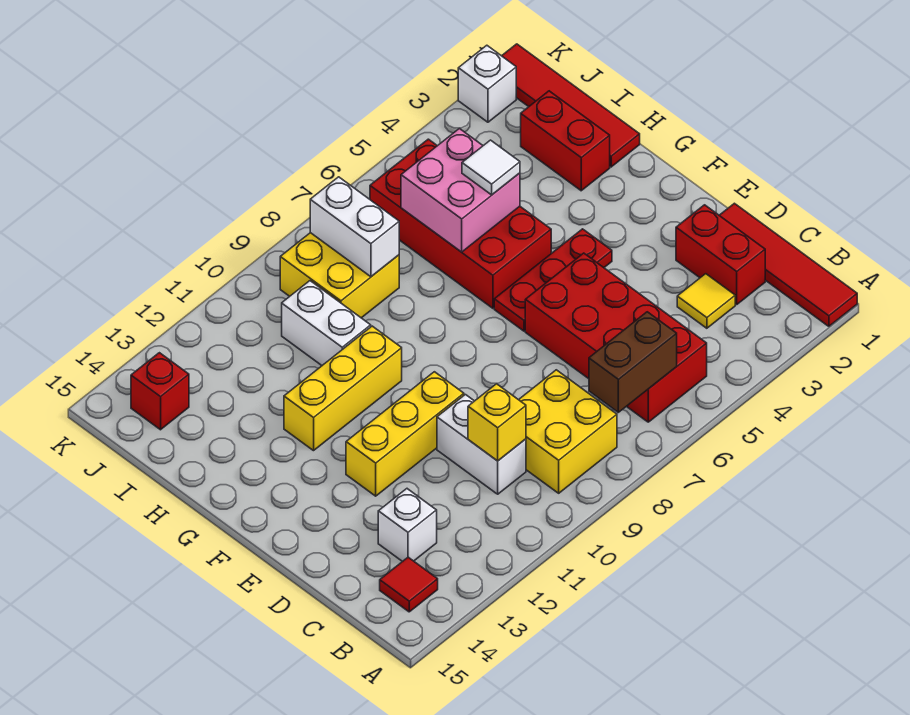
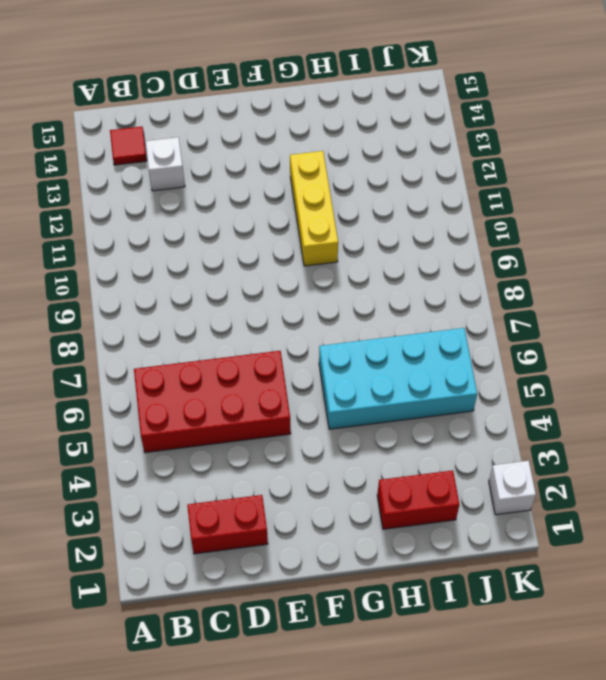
cyan brick G5:J6 level 1 -> red brick G5:J6 level 1
none -> red tile A1:D1 level 1
none -> yellow brick B8:C9 level 1
none -> yellow tile C3 level 1

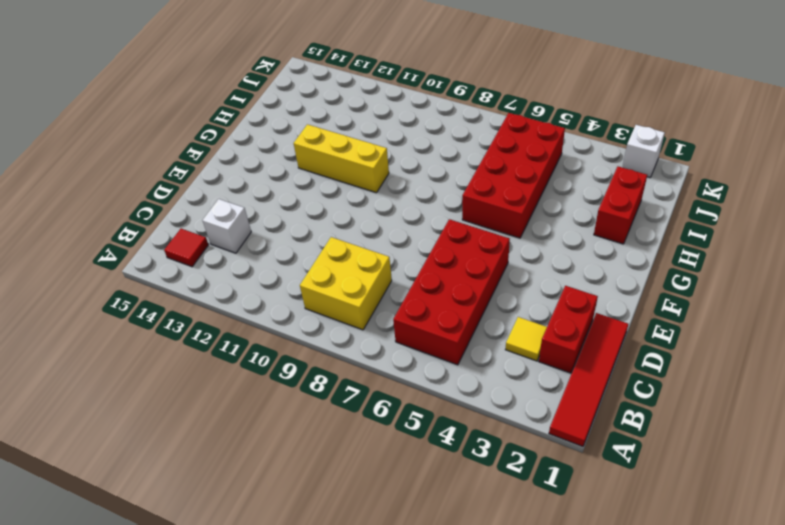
none -> white brick C10:D10 level 1
none -> yellow brick E10:E12 level 1
none -> red plate F4:F6 level 1

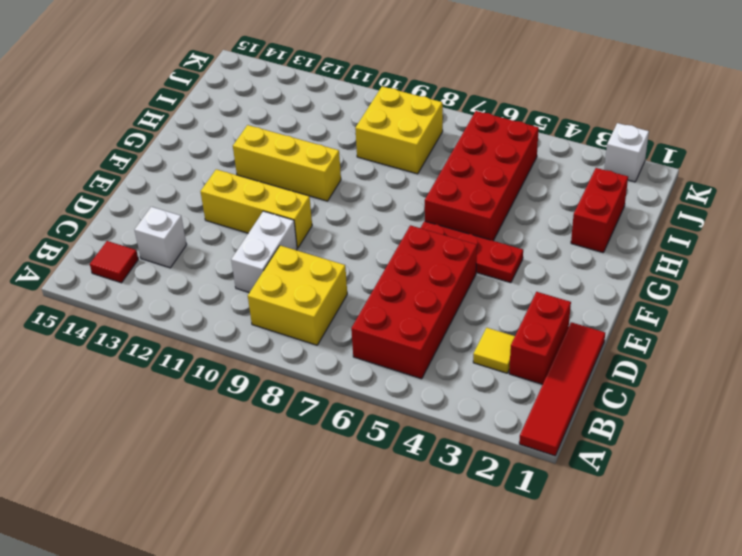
none -> red tile H1:K1 level 1
none -> white brick H10:I10 level 1
none -> red brick J14 level 1

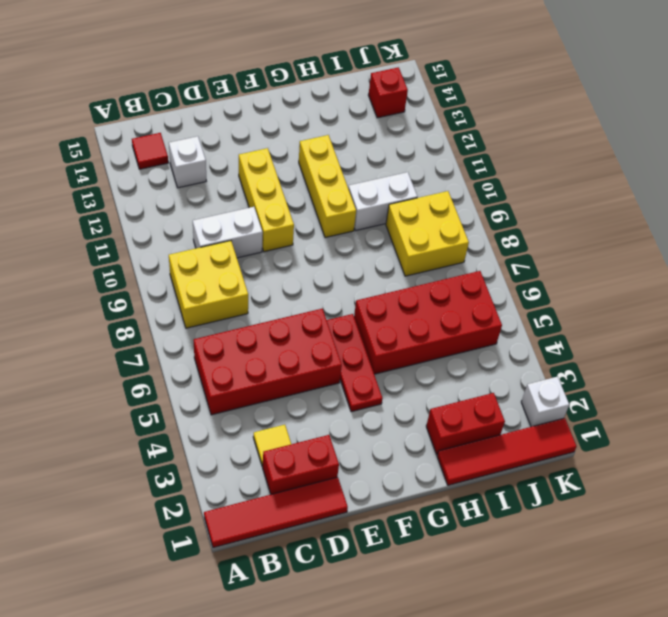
none -> brown brick B6:B7 level 2
none -> yellow brick C10 level 2
none -> pink brick H5:I6 level 2

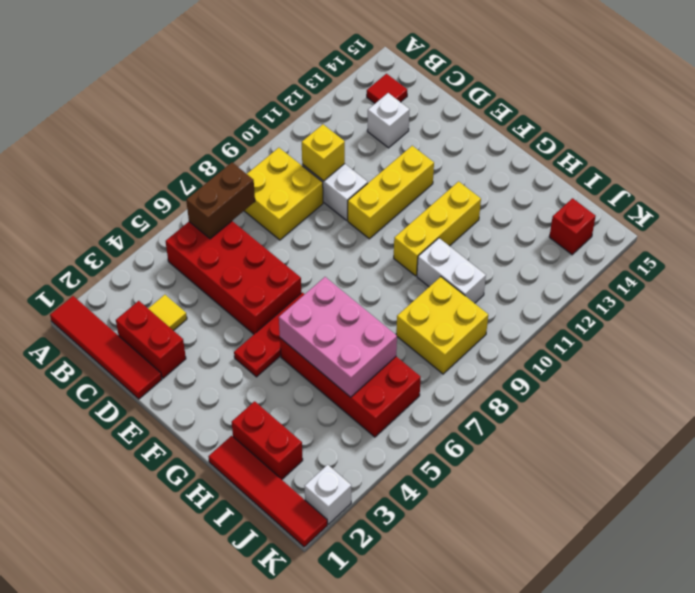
pink brick G5:I6 level 2 -> pink brick H5:I6 level 2
none -> white brick I8:J8 level 2
none -> white tile H5 level 3

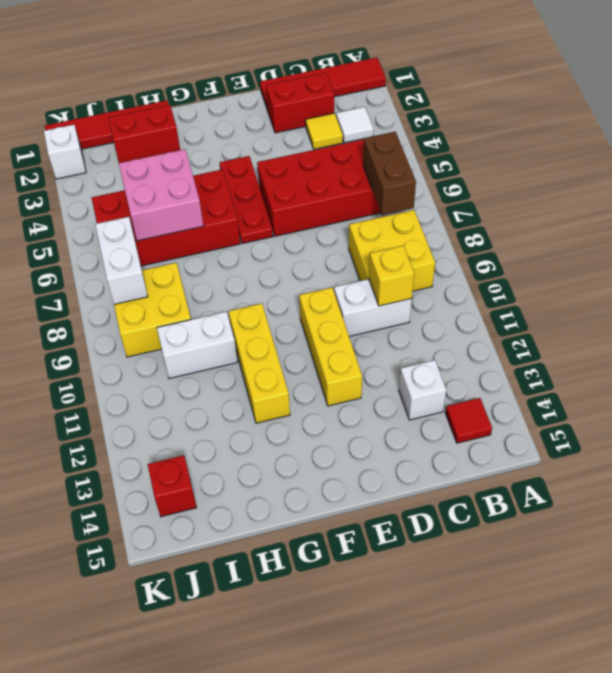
white tile B3 level 1 -> white tile H5 level 3
white brick J7:J8 level 2 -> white brick I8:J8 level 2

